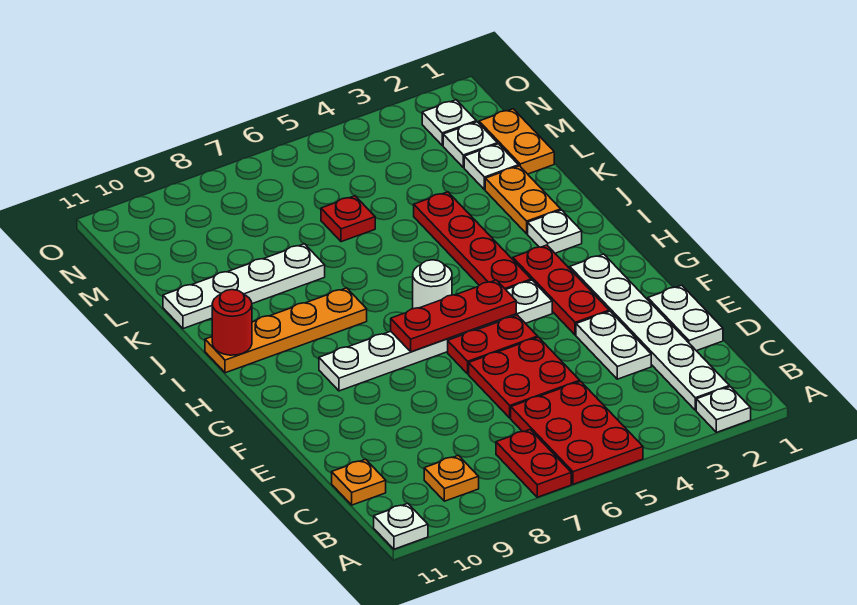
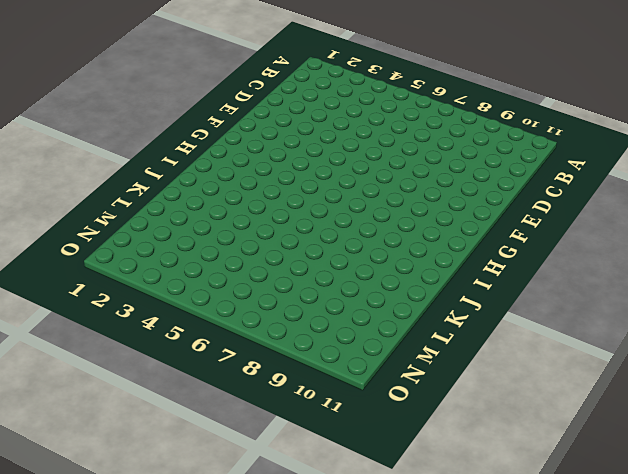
none -> white plate A2 level 1
none -> red plate A5:C6 level 1
none -> red plate A7:B7 level 1

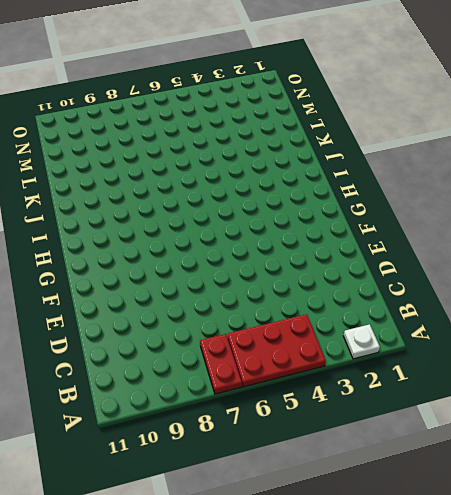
red plate A4:B6 level 1 -> red plate A5:C6 level 1
none -> white plate A11 level 1
none -> white plate B2:G2 level 1
none -> orange plate B9 level 1

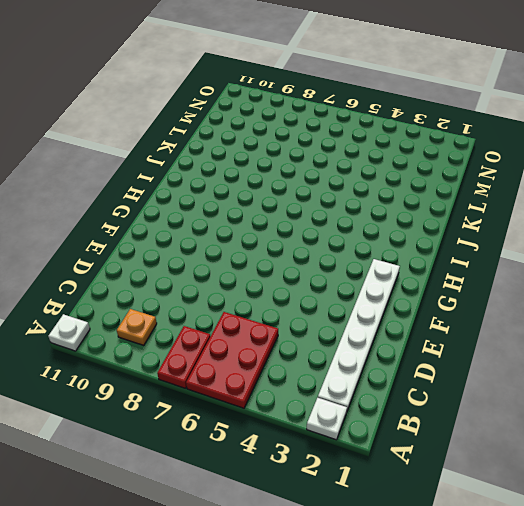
none -> orange plate C11 level 1
none -> white plate D1:E1 level 1
none -> white plate D3:E3 level 1

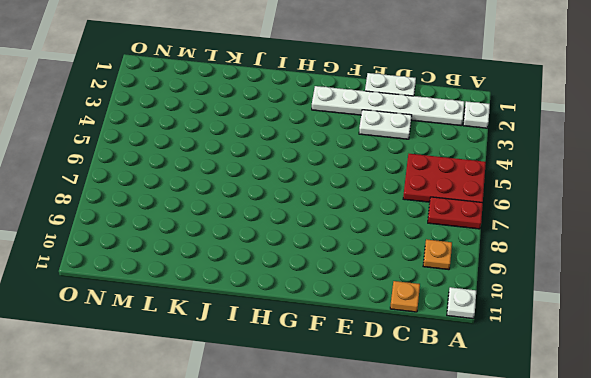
none -> red plate D5:E6 level 1
none -> red plate F3:H3 level 1
none -> red plate F5:F6 level 1

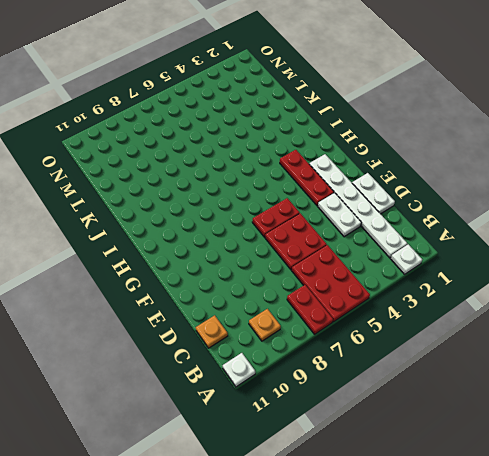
none -> white plate G4:G9 level 1
none -> red plate H4:K4 level 1
none -> white round brick H6 level 1

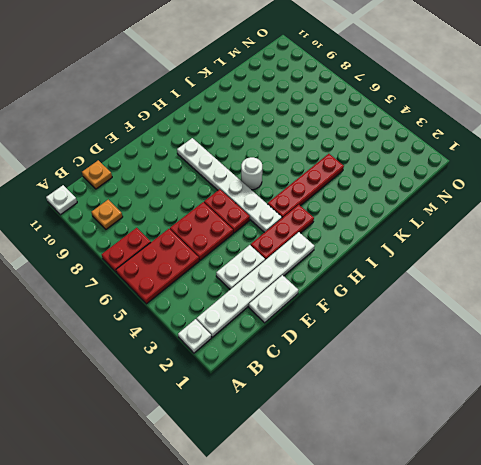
none -> white plate I2 level 1
none -> orange plate I8:I11 level 1
none -> orange plate J2:K2 level 1

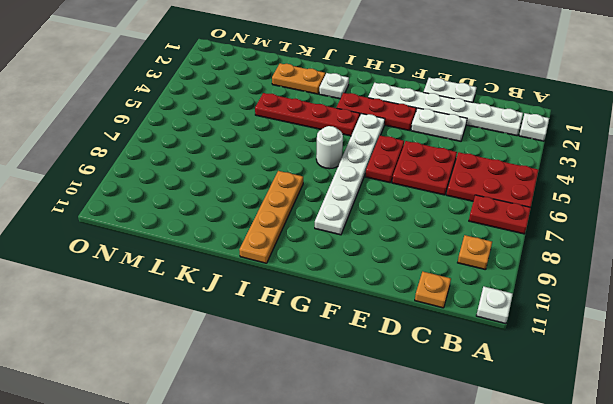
none -> white plate K8:K11 level 1
none -> orange plate L1:M1 level 1
none -> white plate L2 level 1

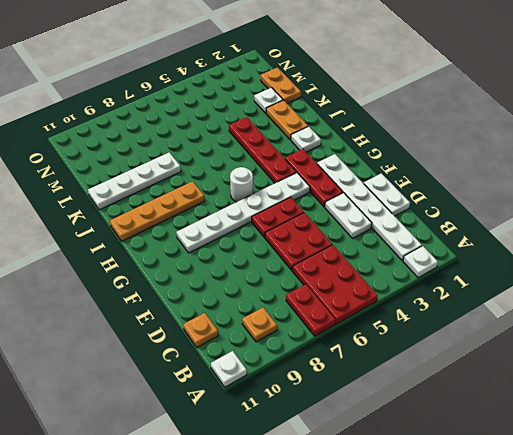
none -> red plate L6 level 1
none -> white plate M2 level 1
none -> white plate N2 level 1

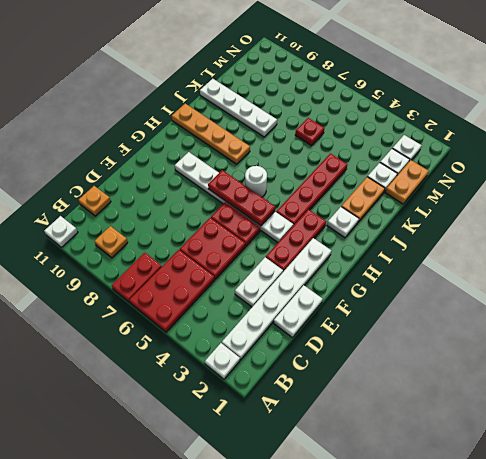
none -> red round brick I11 level 2

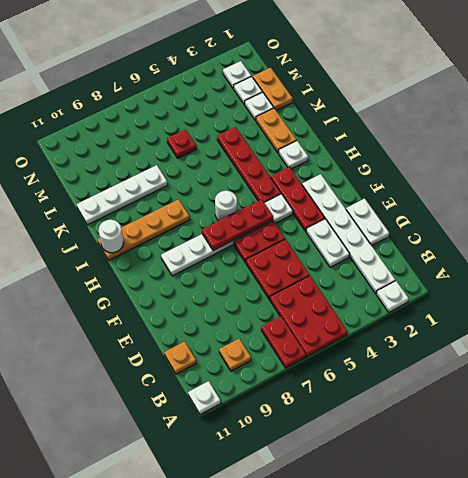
white round brick I11 level 2 -> red round brick I11 level 2

